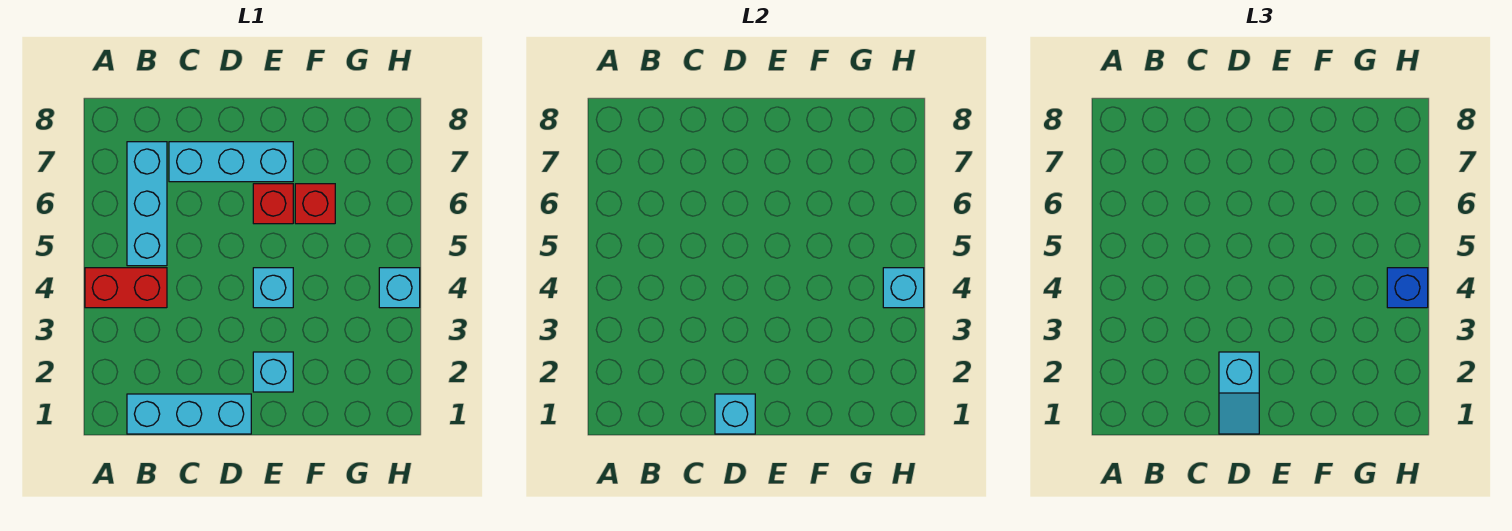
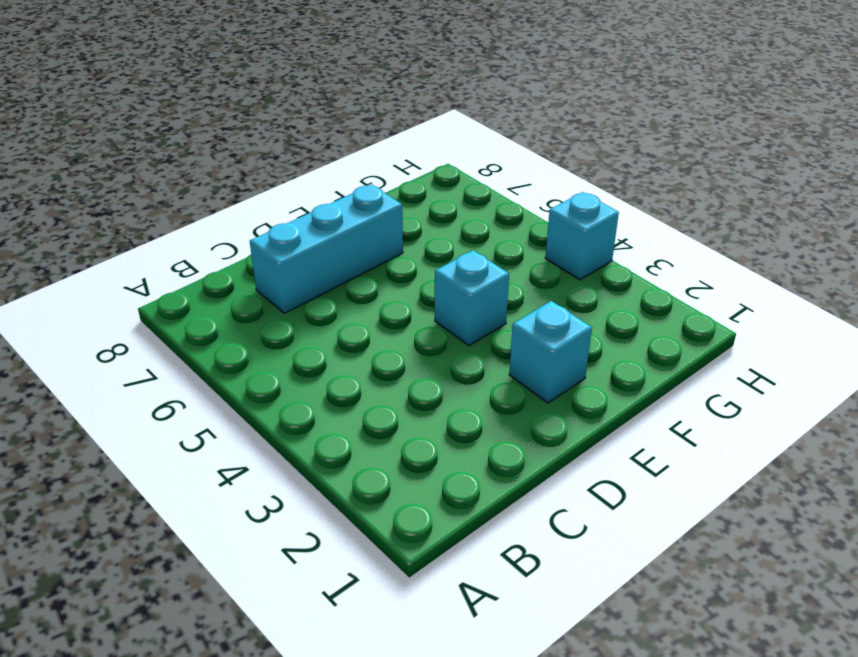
none -> red brick A4:B4 level 1
none -> cyan brick B1:D1 level 1
none -> cyan brick B5:B7 level 1

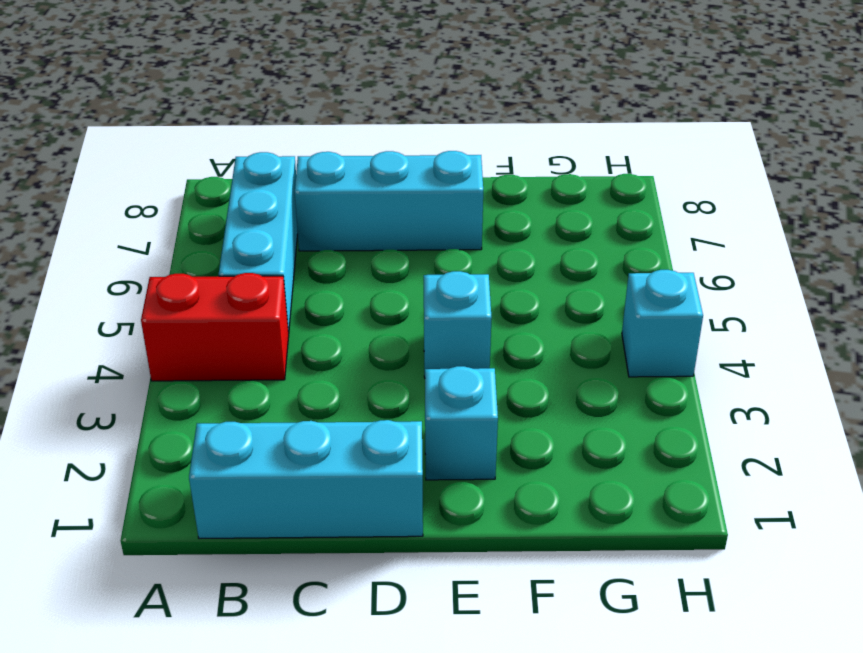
none -> red brick E6 level 1
none -> red brick F6 level 1
none -> cyan brick D1 level 2

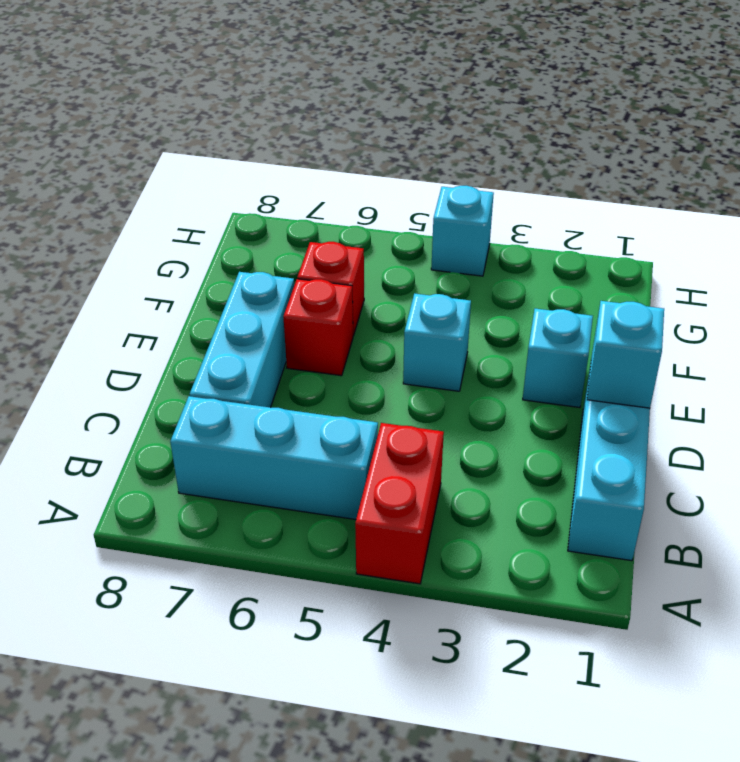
none -> cyan brick H4 level 2
none -> cyan slope D1:D2 level 3 top 2
none -> blue brick H4 level 3

